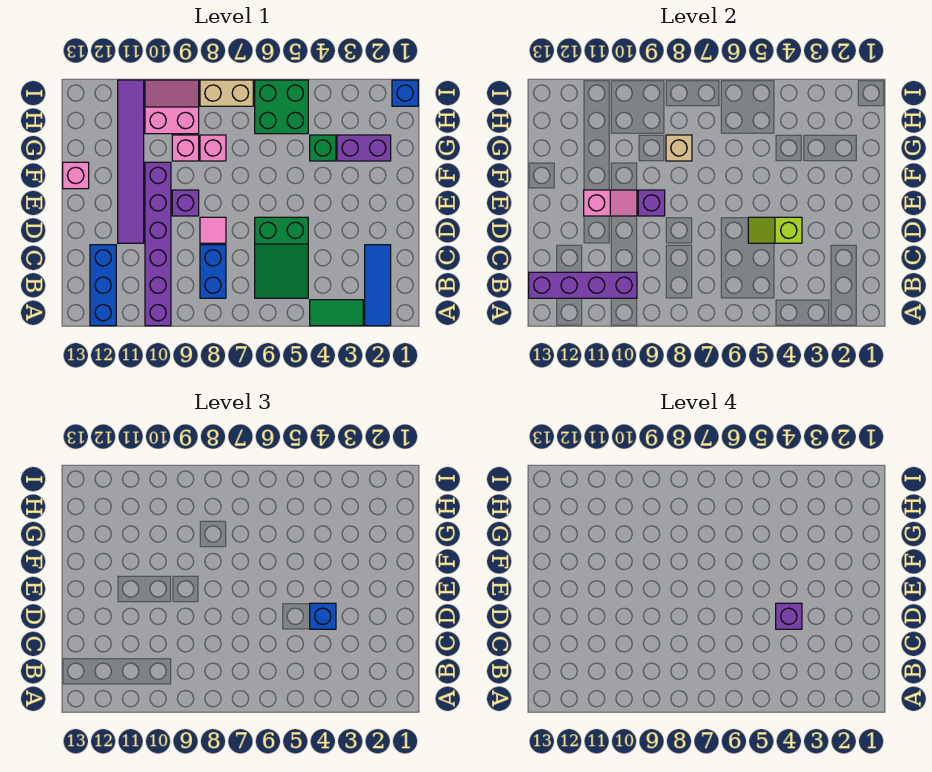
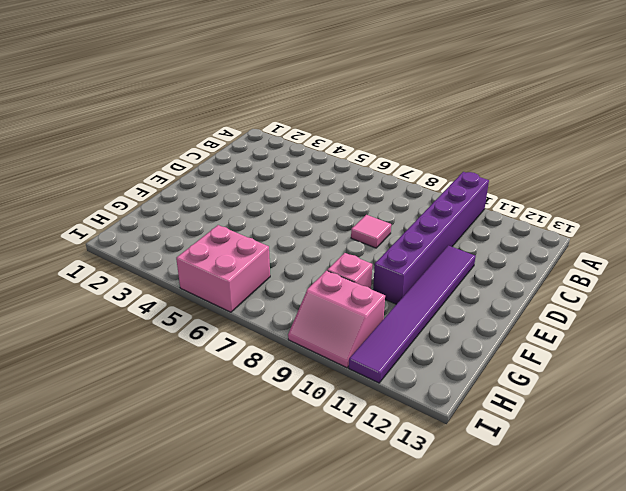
pink brick H5:I6 level 1 -> green brick H5:I6 level 1
none -> blue tile A2:C2 level 1
none -> green tile A3:A4 level 1
none -> blue brick A12:C12 level 1

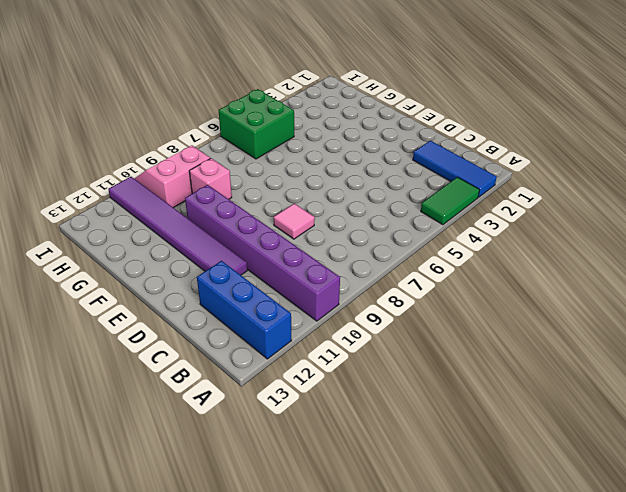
none -> green slope B5:D6 level 1 top D
none -> blue brick B8:C8 level 1
none -> purple brick E9 level 1

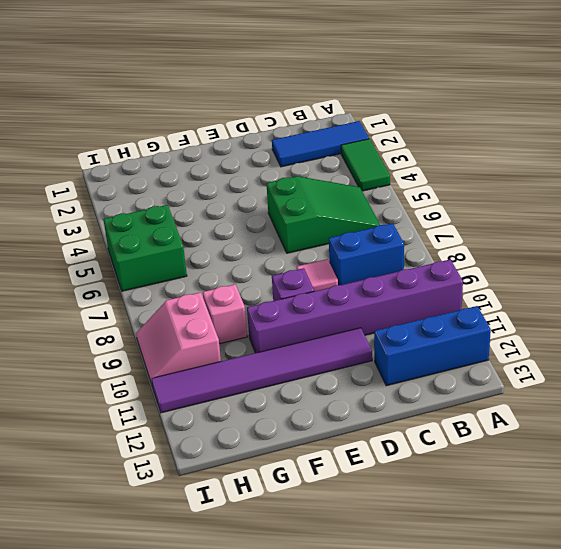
none -> pink brick F13 level 1
none -> purple brick G2:G3 level 1
none -> green brick G4 level 1

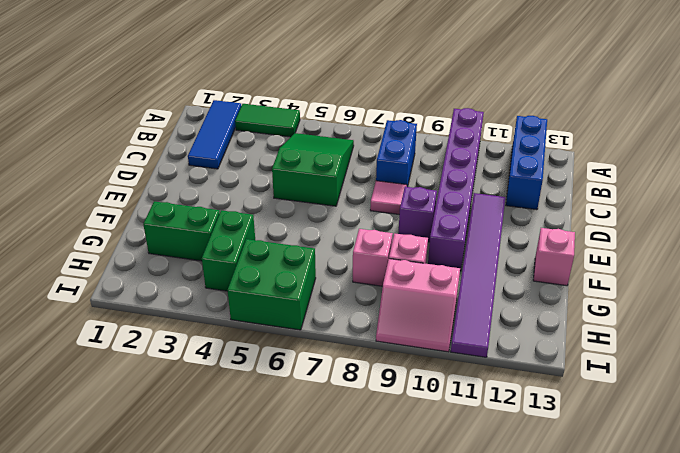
green brick G2:G3 level 1 -> purple brick G2:G3 level 1
green brick G4:H4 level 1 -> green brick G4 level 1
none -> blue brick I1 level 1
none -> tan brick I7:I8 level 1
none -> purple brick B10:B13 level 2

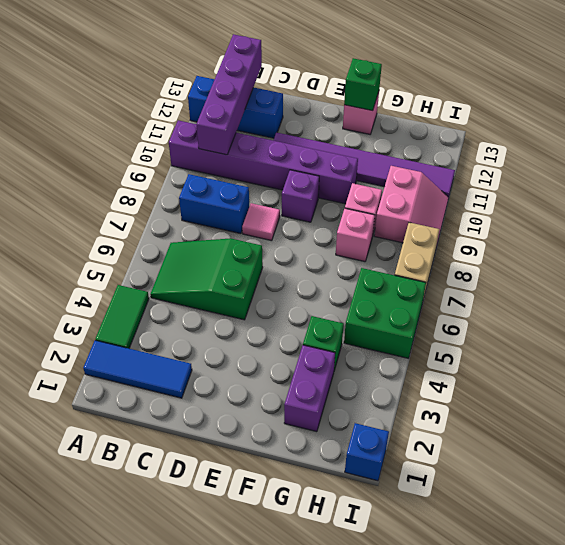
green brick F13 level 2 -> none
none -> lime slope D4:D5 level 2 top 4
none -> purple brick E9 level 2
none -> pink slope E10:E11 level 2 top 11

